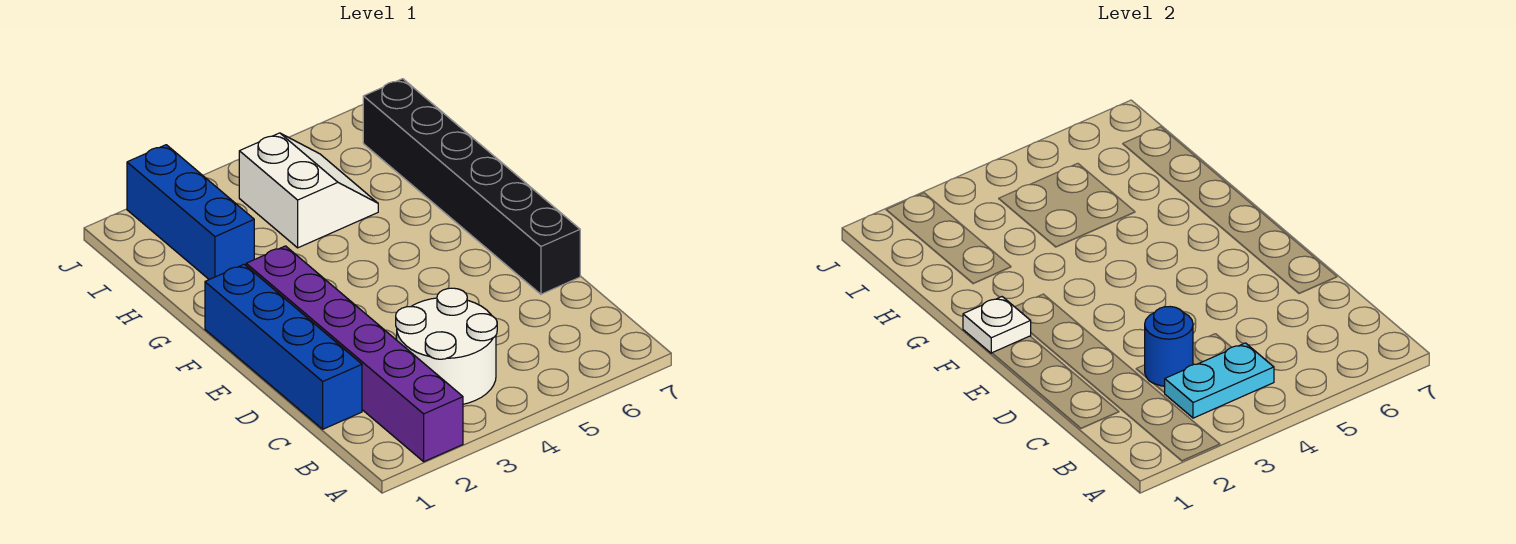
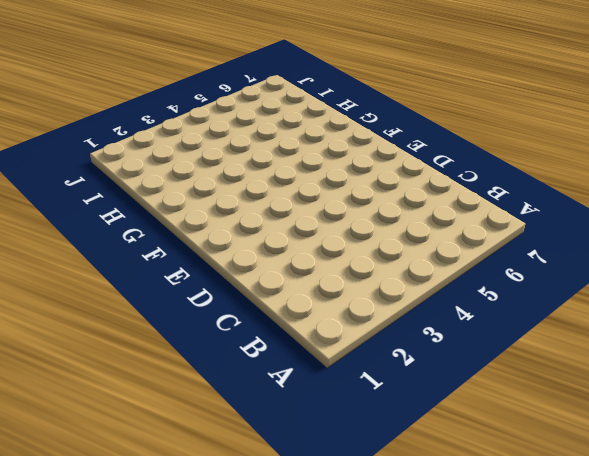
none -> purple brick A2:F2 level 1
none -> white round brick B3:C4 level 1

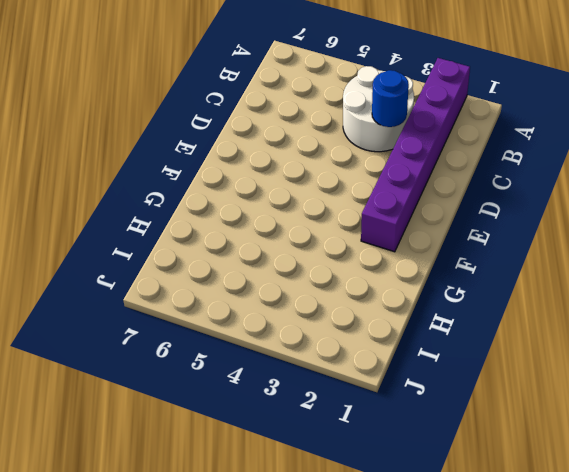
none -> blue brick C1:F1 level 1
none -> black brick D7:I7 level 1

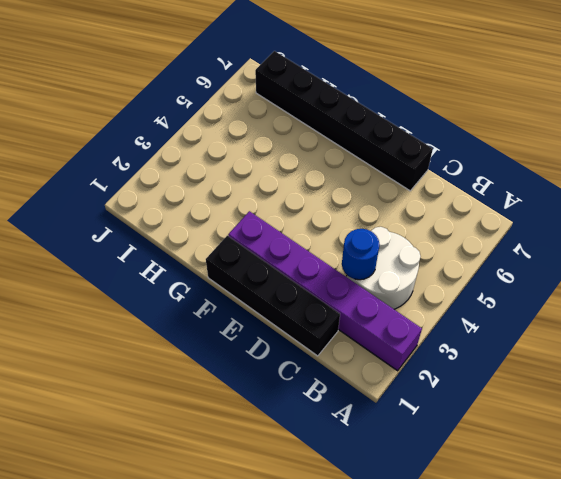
black brick C1:F1 level 1 -> blue brick C1:F1 level 1
none -> blue brick H2:J2 level 1
none -> white slope H4:I5 level 1 top 4

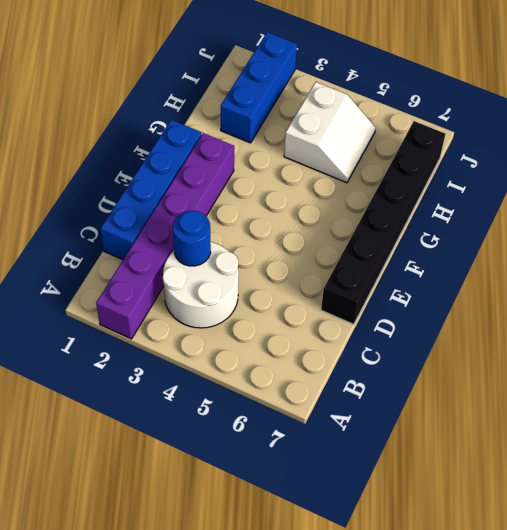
none -> cyan plate B3:B4 level 2
none -> white plate F1 level 2

